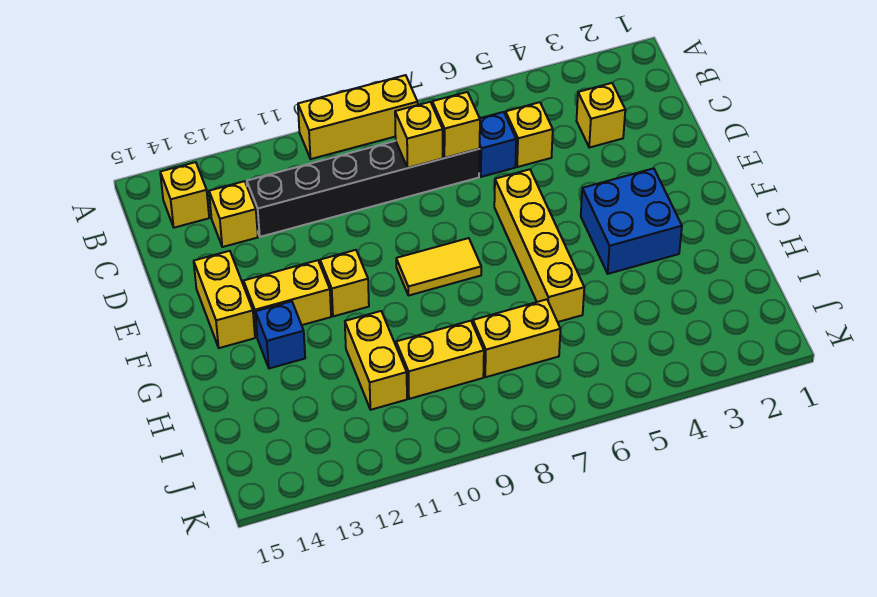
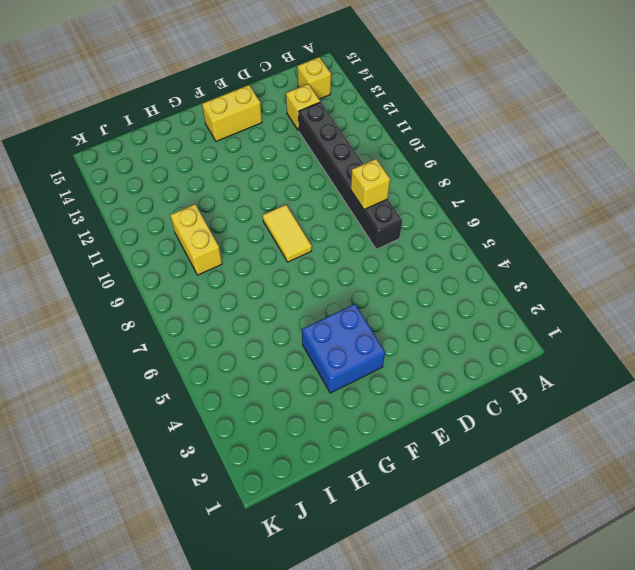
none -> yellow brick A8:A10 level 1
none -> yellow brick C3 level 1
none -> yellow brick C5 level 1

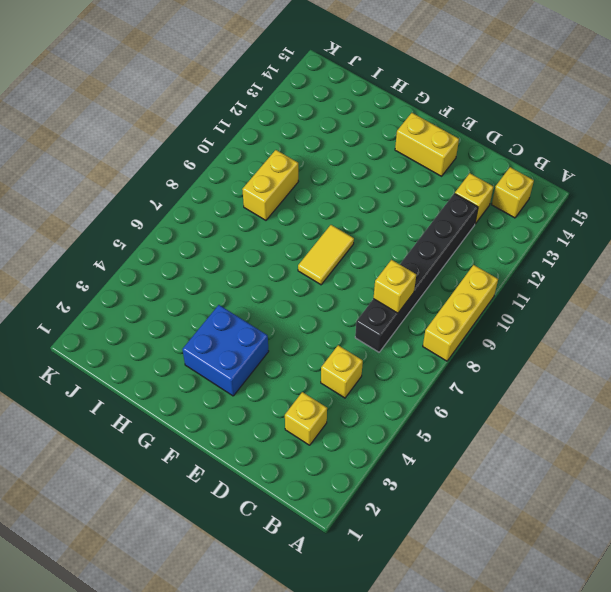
none -> blue brick C6 level 1
none -> yellow brick E6:H6 level 1
none -> yellow brick F11 level 1

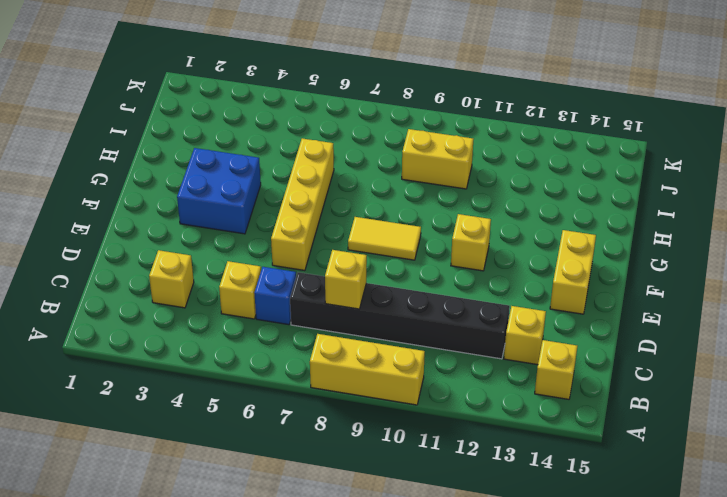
none -> yellow brick F12:F13 level 1
none -> blue brick G13 level 1
none -> yellow brick H11:I11 level 1

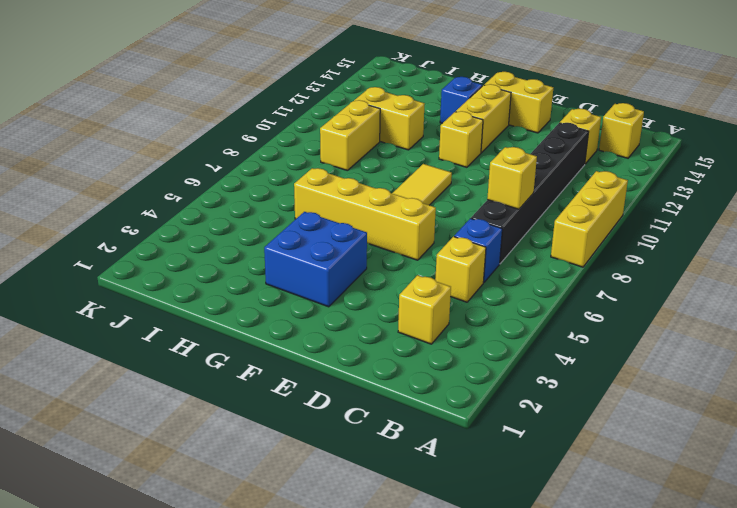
none -> yellow brick I7:I8 level 1
none -> yellow brick C7 level 2

